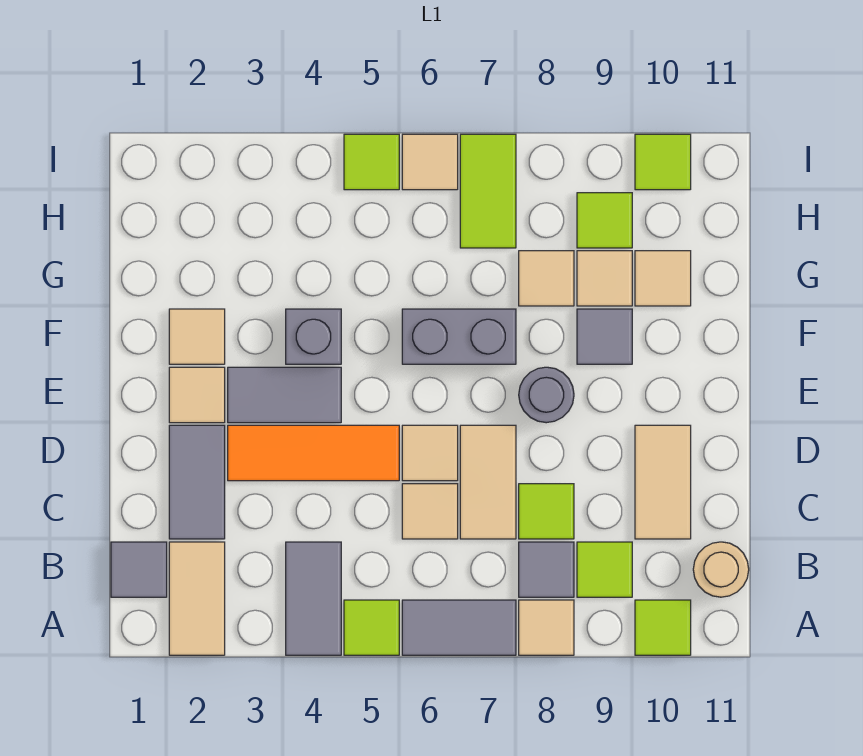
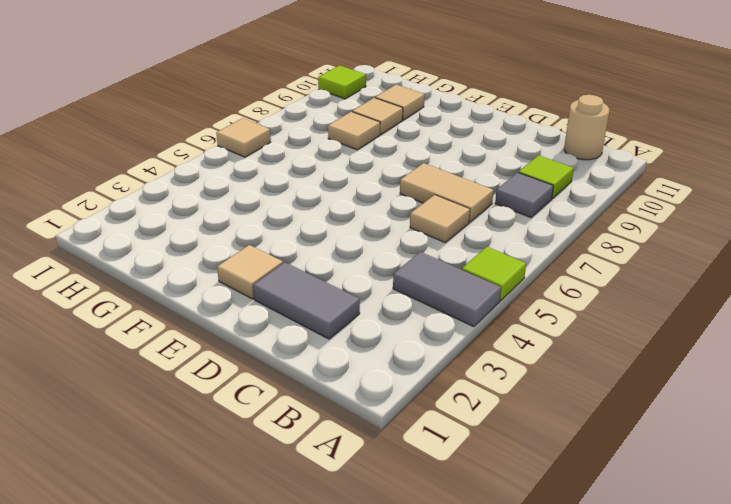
none -> tan tile A2:B2 level 1
none -> grey tile A6:A7 level 1
none -> tan tile A8 level 1
none -> lime tile A10 level 1

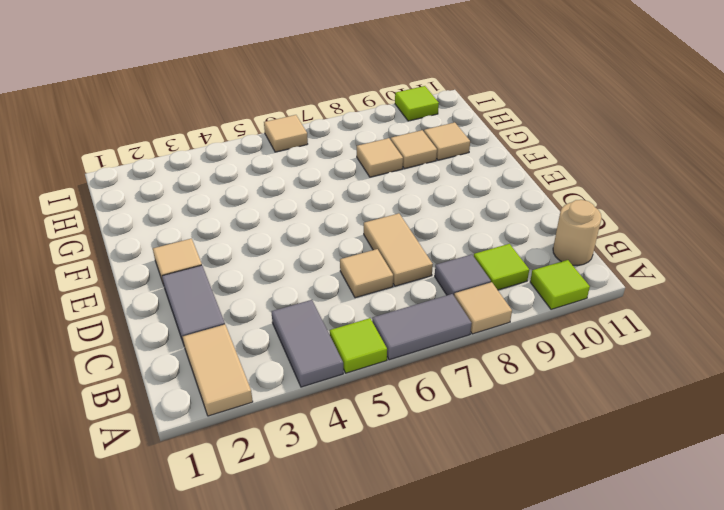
none -> grey tile B1 level 1
none -> lime tile C8 level 1
none -> tan tile C10:D10 level 1
none -> orange tile D3:D5 level 1

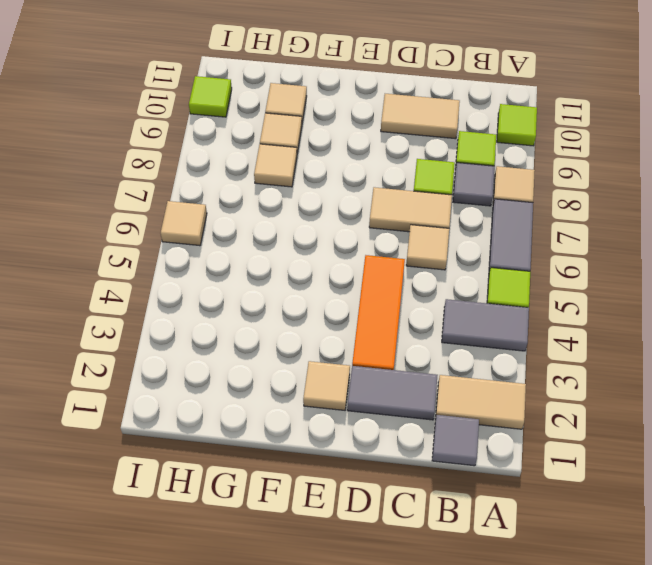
none -> tan round brick B11 level 1
none -> tan tile D6 level 1
none -> grey tile E3:E4 level 1
none -> grey round brick E8 level 1

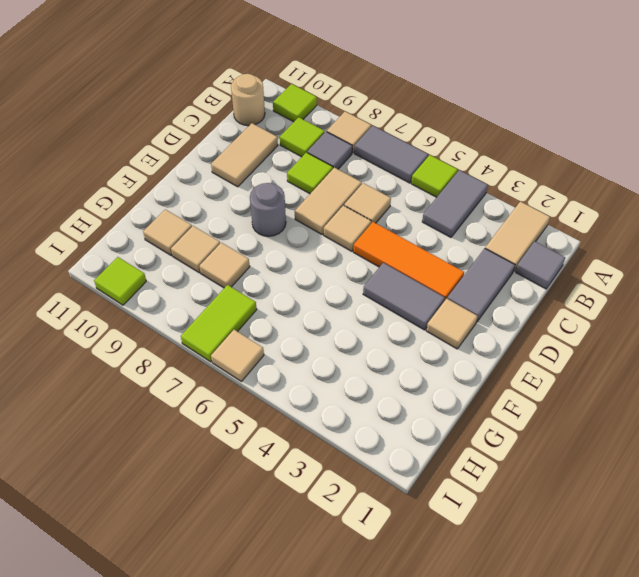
none -> tan tile F2 level 1
none -> grey brick F4 level 1
none -> grey brick F6:F7 level 1
none -> grey tile F9 level 1

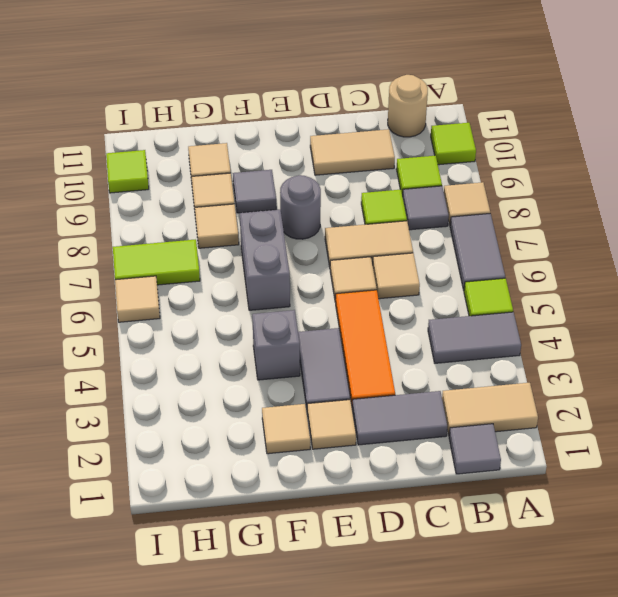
none -> lime tile H9 level 1
none -> lime tile I5 level 1

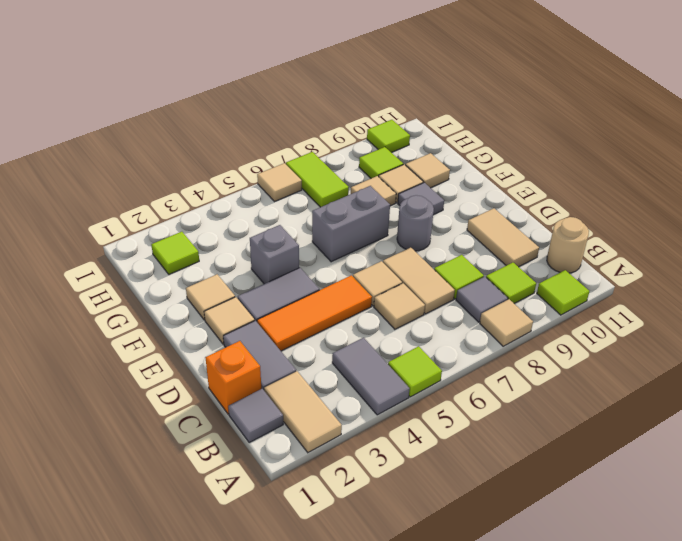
orange brick C1 level 1 -> none
lime tile H2 level 1 -> lime tile I5 level 1
none -> grey tile A6:A7 level 1

